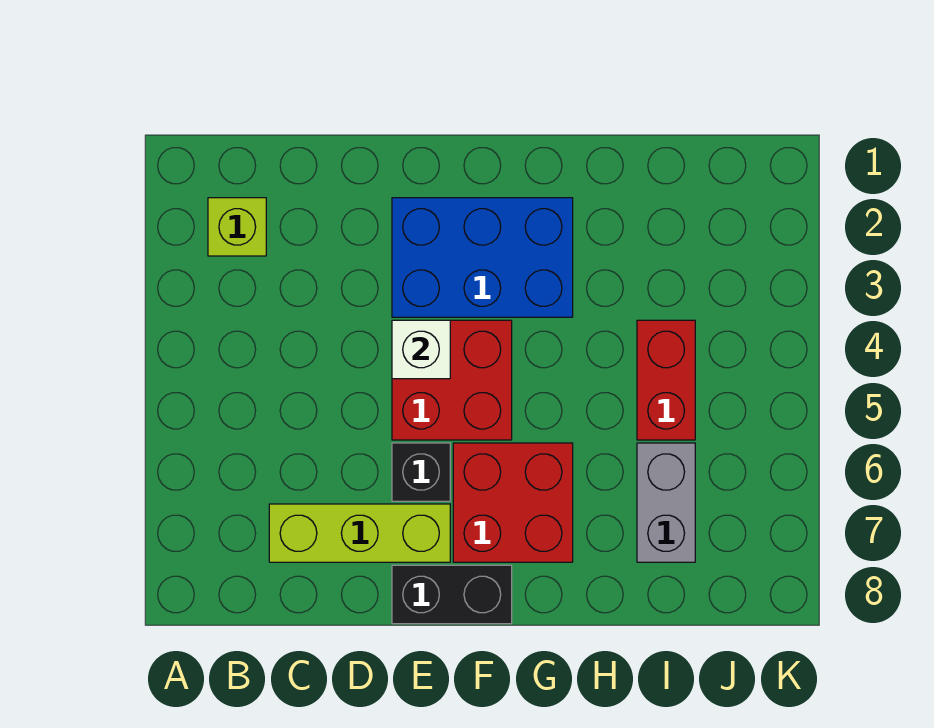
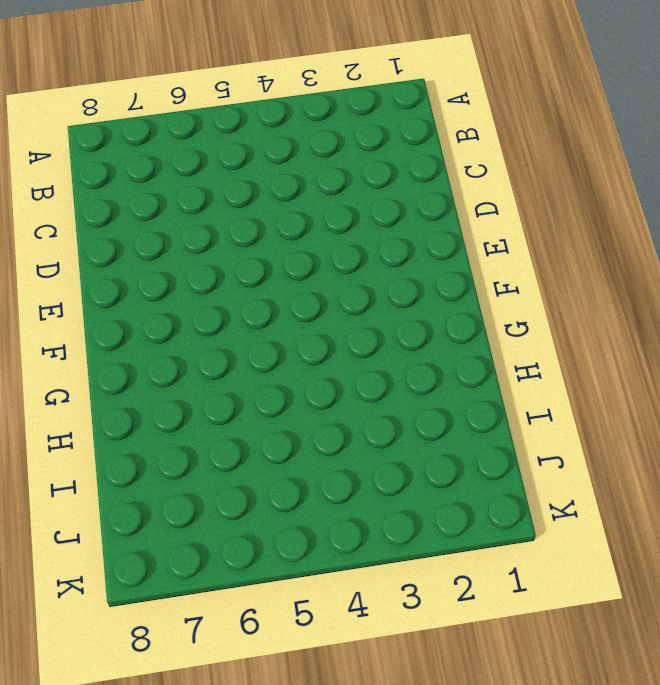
none -> lime brick B2 level 1
none -> lime brick C7:E7 level 1

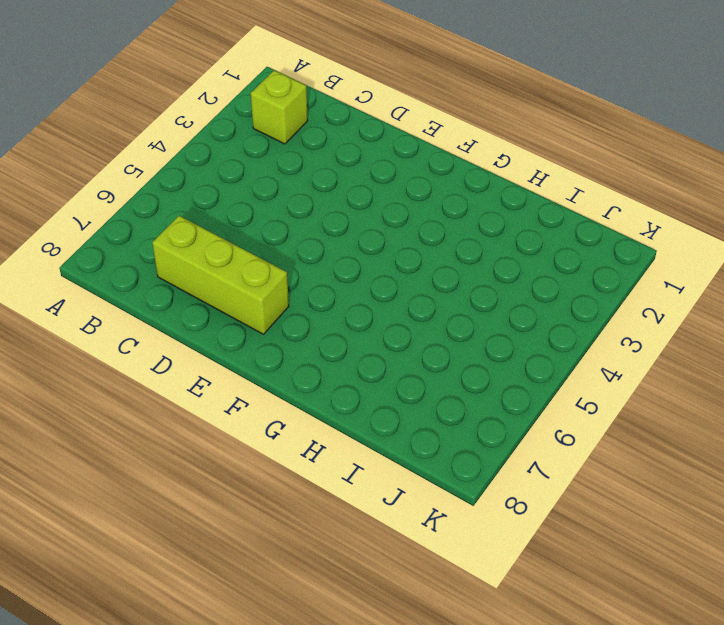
none -> blue brick E2:G3 level 1
none -> red brick E4:F5 level 1

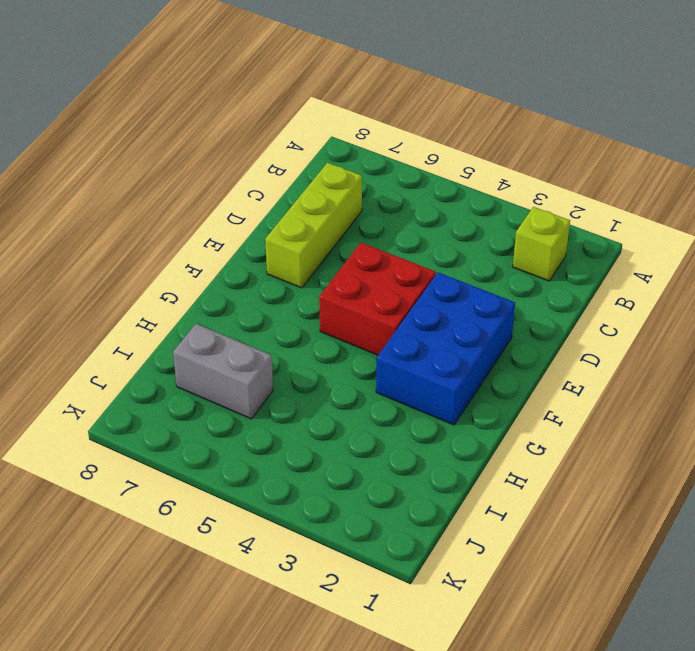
none -> black brick E6 level 1
none -> black brick E8:F8 level 1

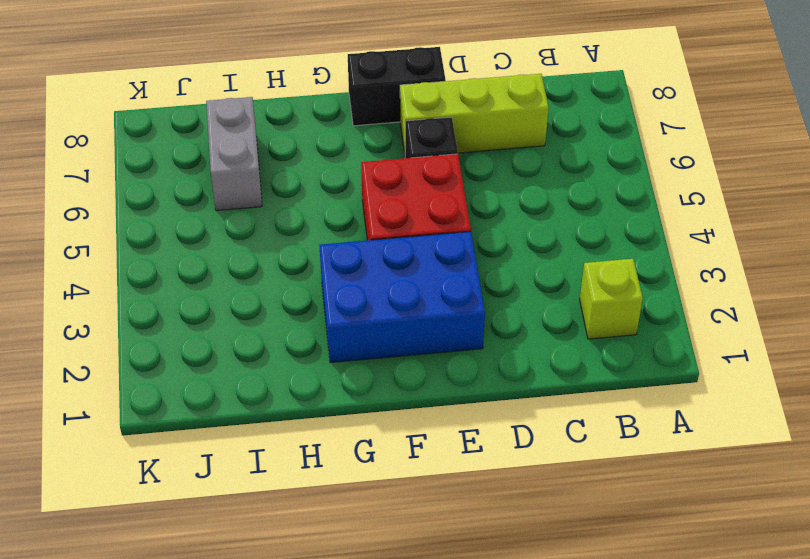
none -> red brick F6:G7 level 1
none -> red brick I4:I5 level 1

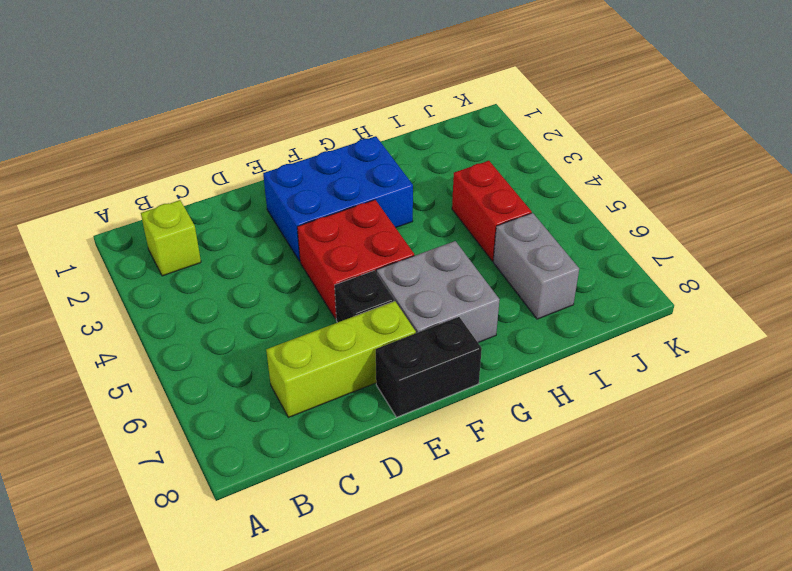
grey brick F6:G7 level 1 -> red brick F6:G7 level 1
none -> white brick E4 level 2

